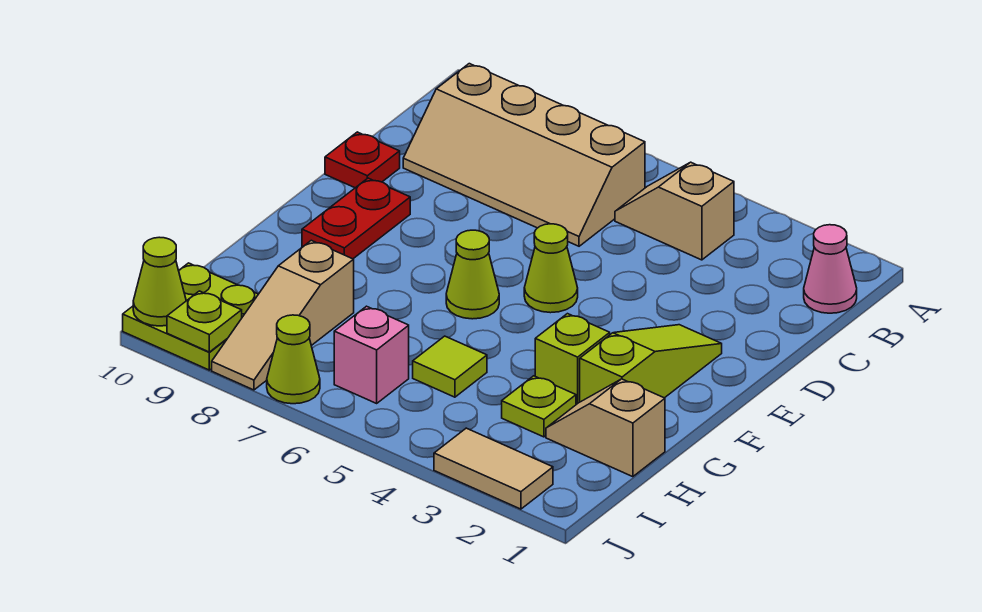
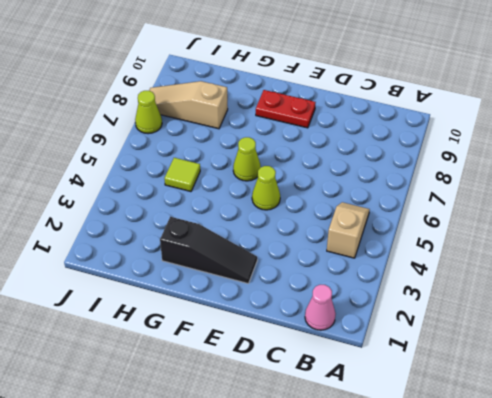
black slope E2:G2 level 1 top G -> lime slope E2:G2 level 1 top G
none -> tan slope B6:C9 level 1 top B
none -> red plate D10 level 1
none -> lime brick G3 level 1

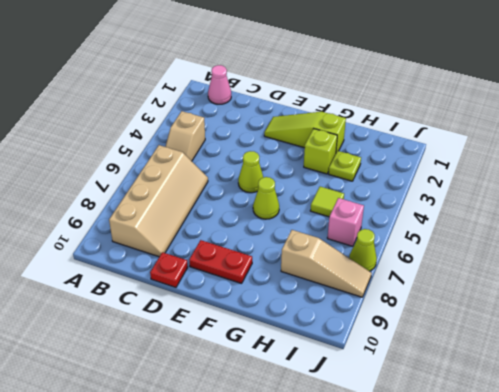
none -> tan slope H1:H2 level 1 top 1
none -> lime plate I9:J10 level 1
none -> tan tile J2:J3 level 1

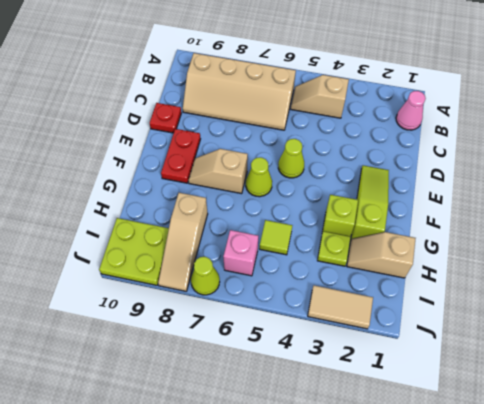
tan slope F7:F8 level 1 top 7 -> none
none -> lime plate J9 level 2
none -> lime cone J10 level 2

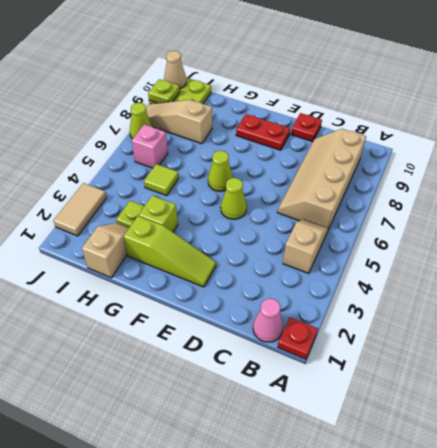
red plate A1 level 1 -> none
tan cone J10 level 2 -> lime cone J10 level 2

